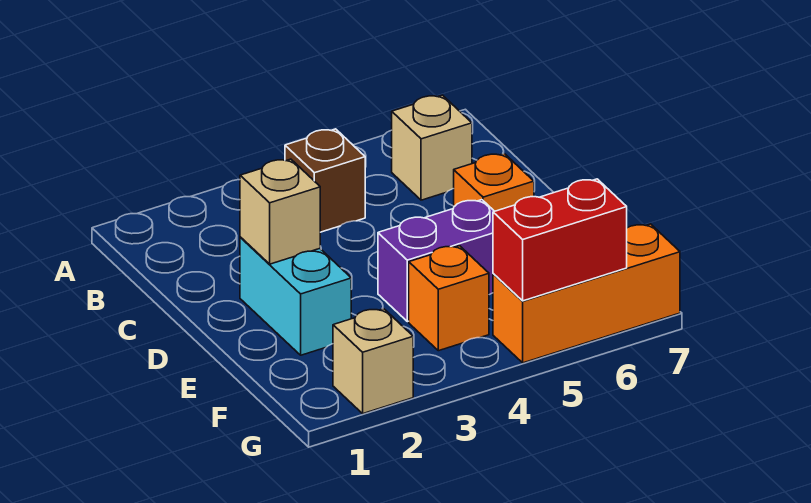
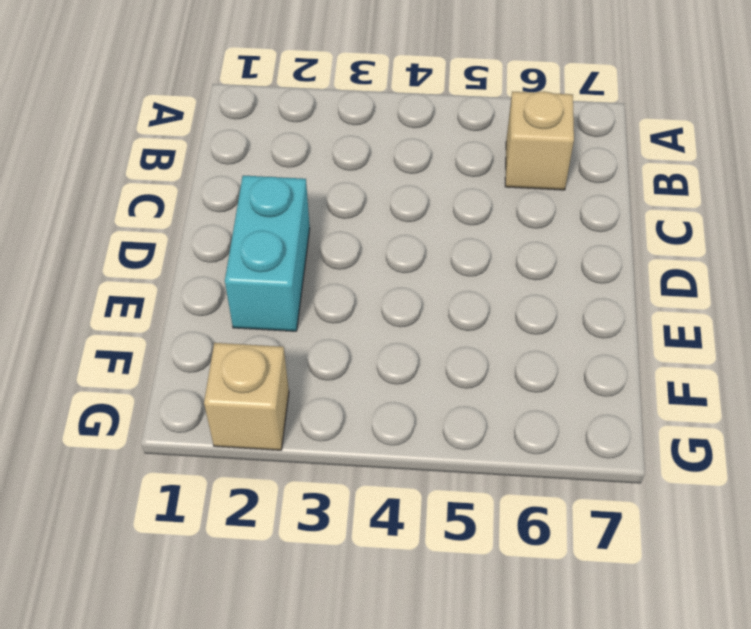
none -> brown brick B4 level 1
none -> orange brick D6 level 1

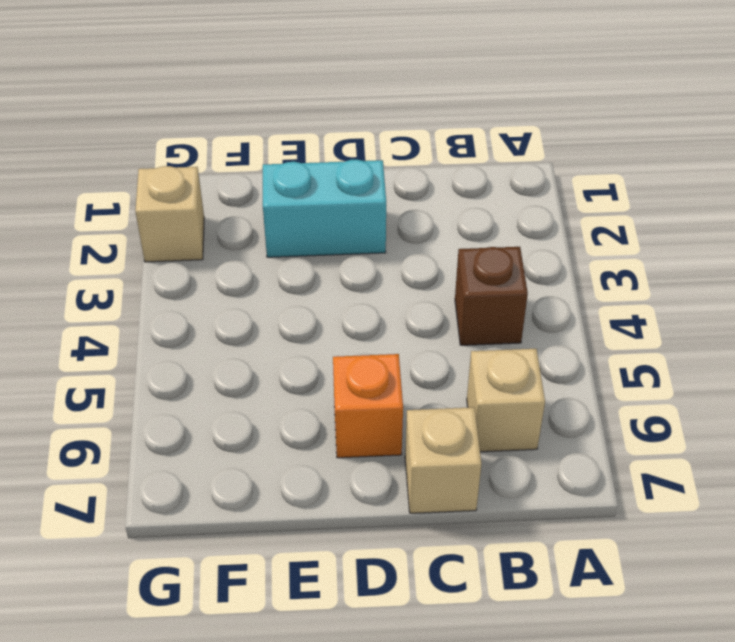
tan brick C7 level 1 -> tan brick D2 level 2
none -> purple brick E4:E5 level 1
none -> orange brick F4 level 1

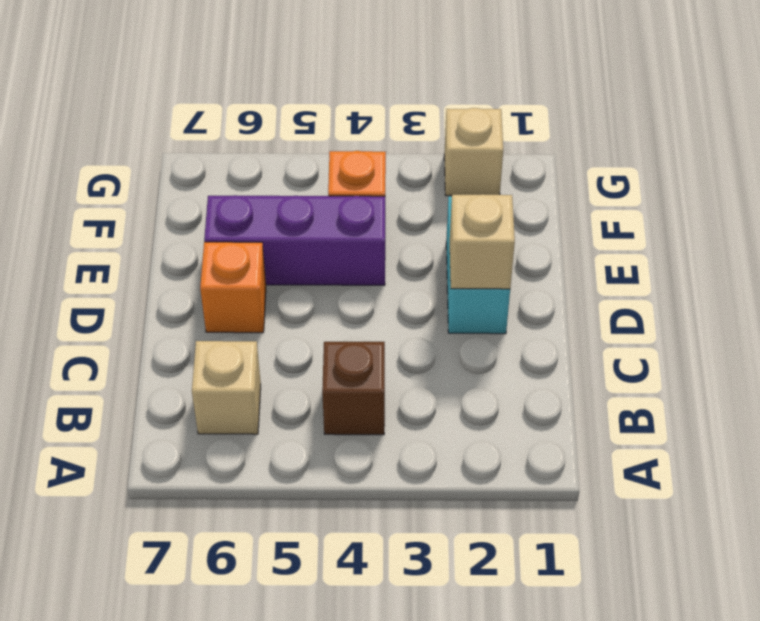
purple brick E4:E6 level 1 -> purple brick E4:E5 level 1
none -> orange brick G5:G7 level 1
none -> red brick G5:G6 level 2

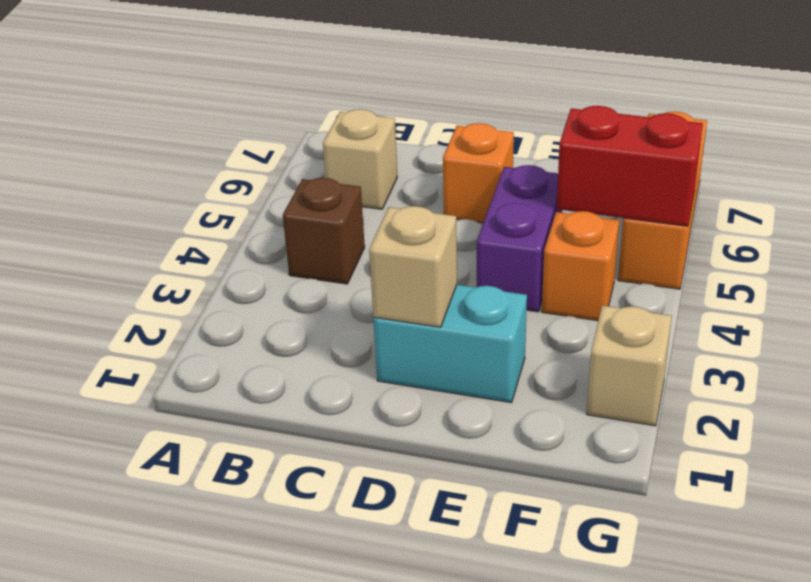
red brick F5:G5 level 2 -> red brick G5:G6 level 2

